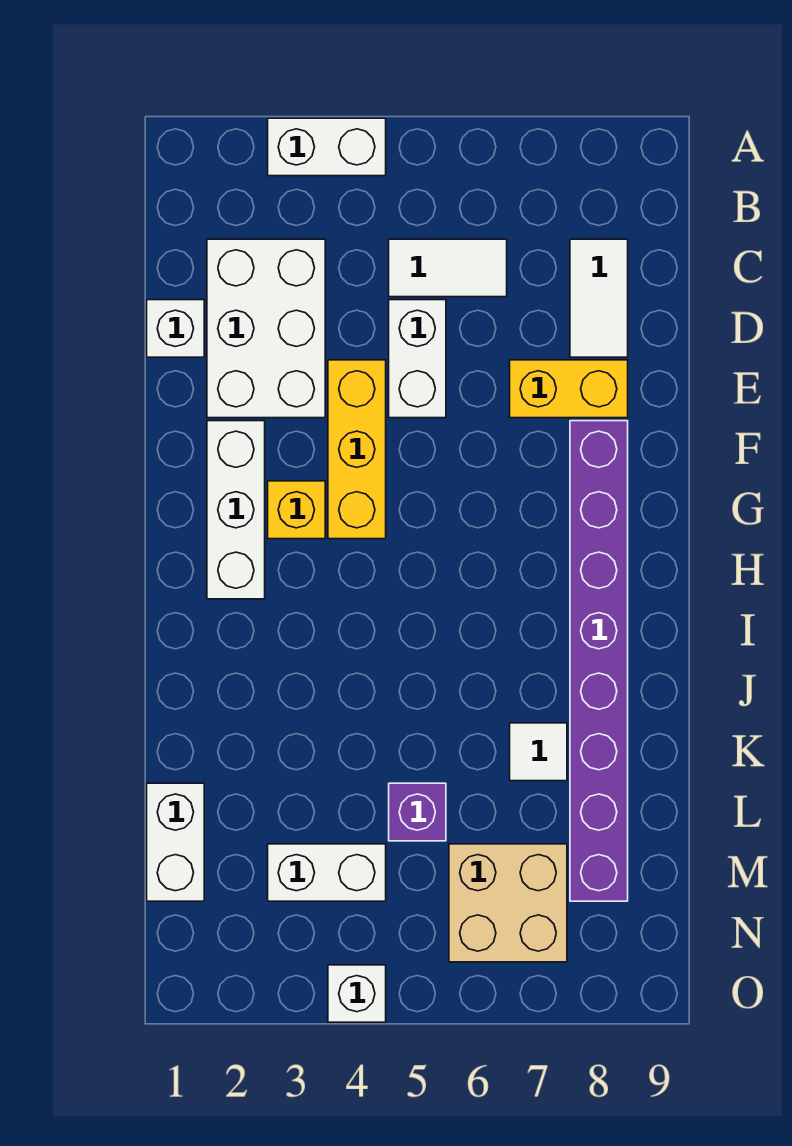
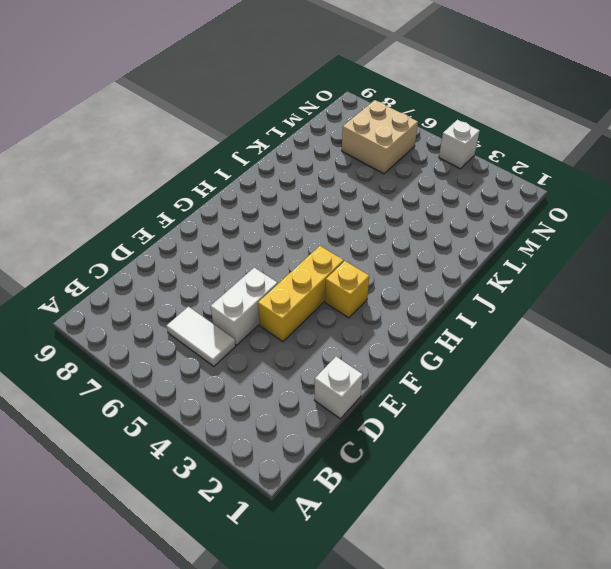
none -> white brick A3:A4 level 1
none -> white brick C2:E3 level 1
none -> white tile C8:D8 level 1

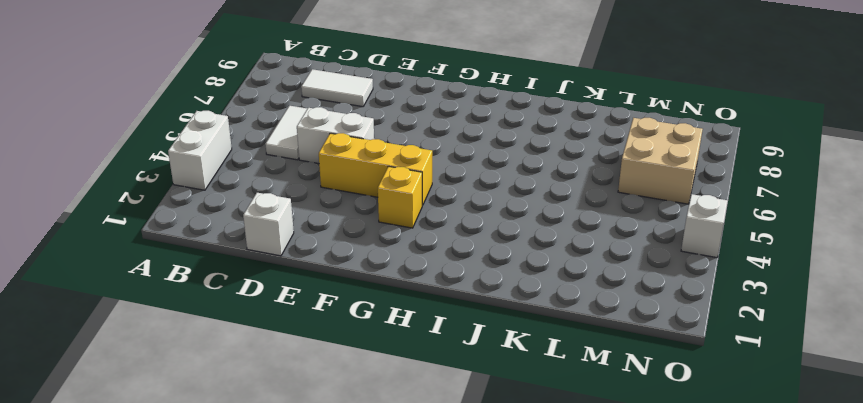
none -> white brick C2:E3 level 1
none -> yellow brick E7:E8 level 1
none -> white brick F2:H2 level 1

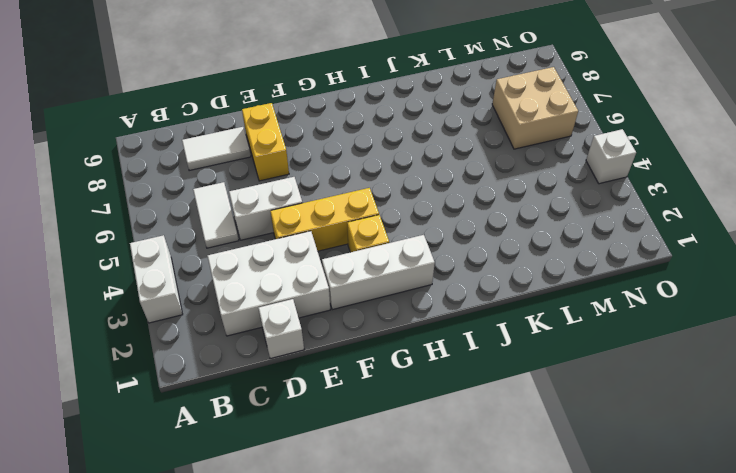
none -> purple brick F8:M8 level 1
none -> white tile K7 level 1
none -> white brick L1:M1 level 1

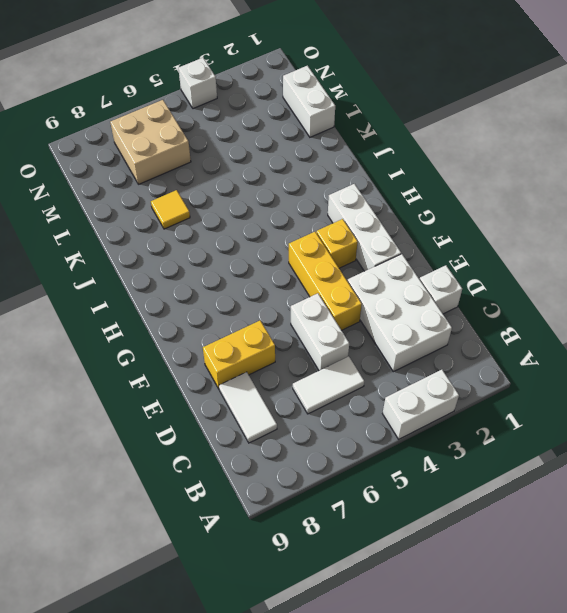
yellow tile K7 level 1 -> white tile K7 level 1
none -> purple brick F8:M8 level 1
none -> purple brick L5 level 1
none -> white brick M3:M4 level 1

